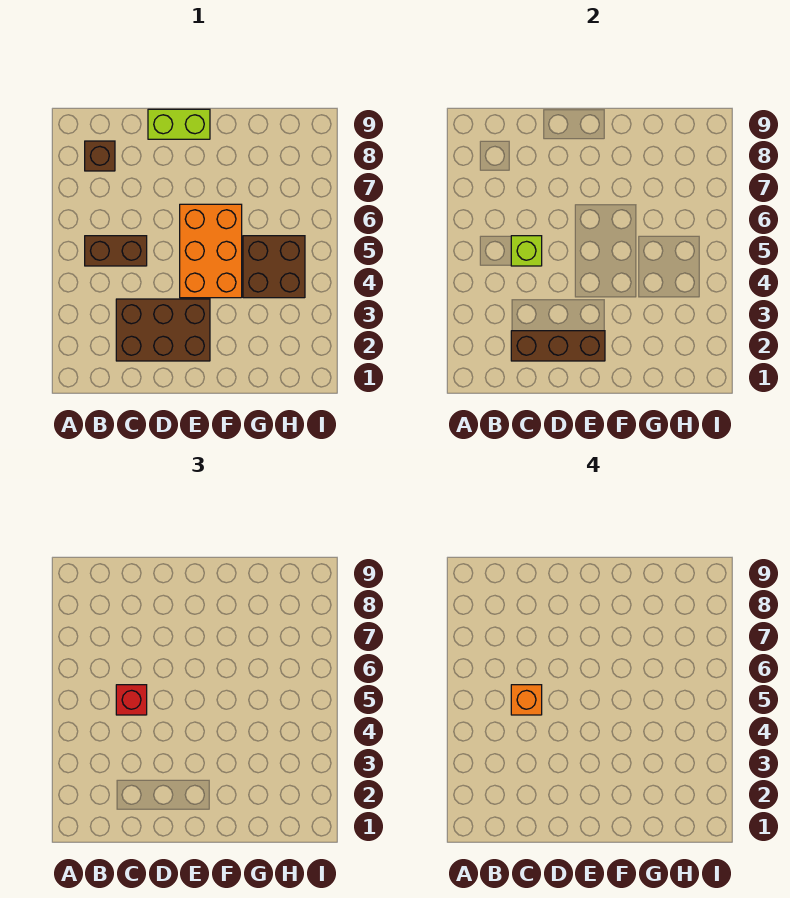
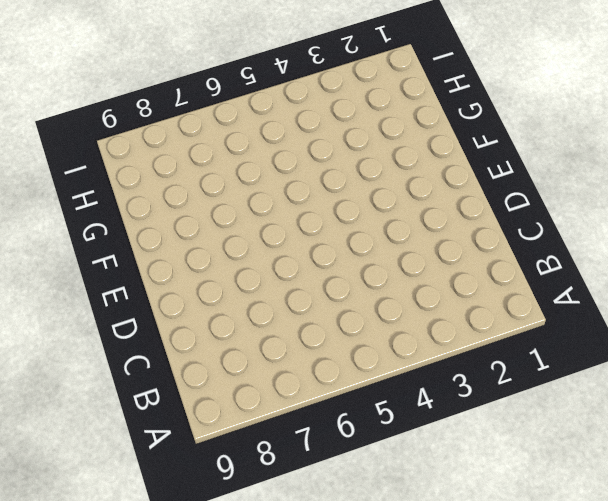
none -> brown brick B5:C5 level 1
none -> brown brick B8 level 1

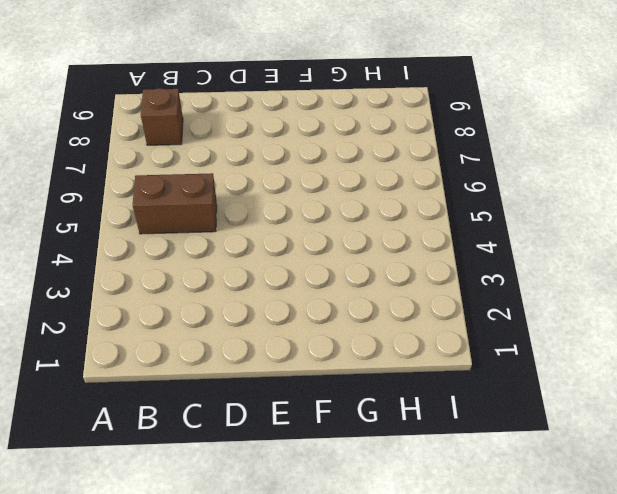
none -> brown brick C2:E3 level 1
none -> lime brick D9:E9 level 1

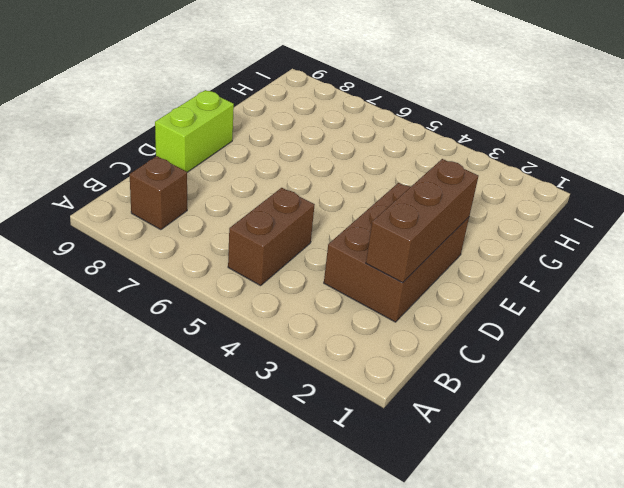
none -> orange brick E4:F6 level 1
none -> brown brick G4:H5 level 1

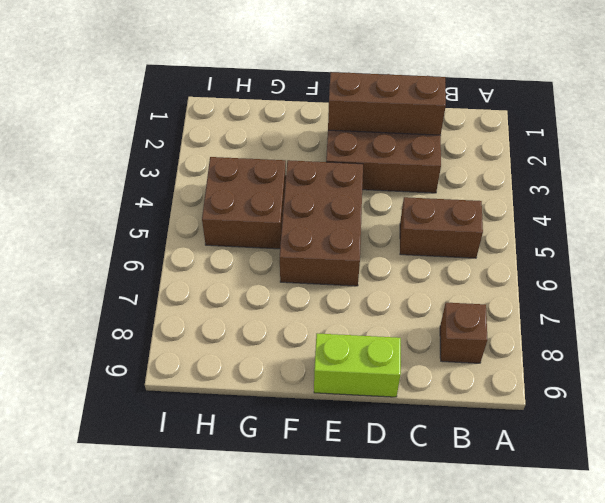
brown brick E4:F6 level 1 -> orange brick E4:F6 level 1
none -> lime brick C5 level 2
none -> red brick C5 level 3

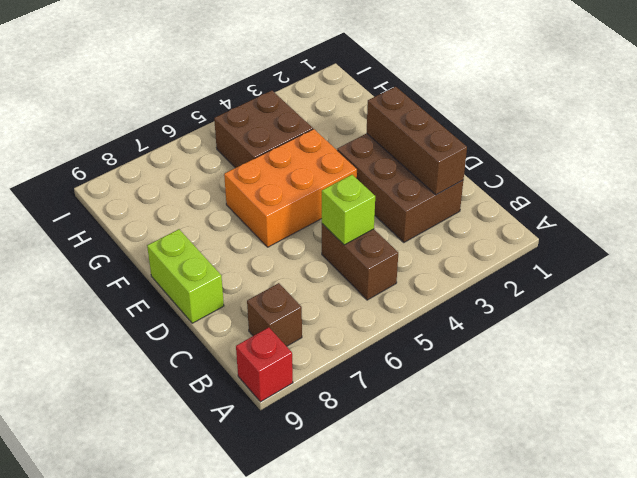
red brick A9 level 1 -> red brick C5 level 3
none -> orange brick C5 level 4

